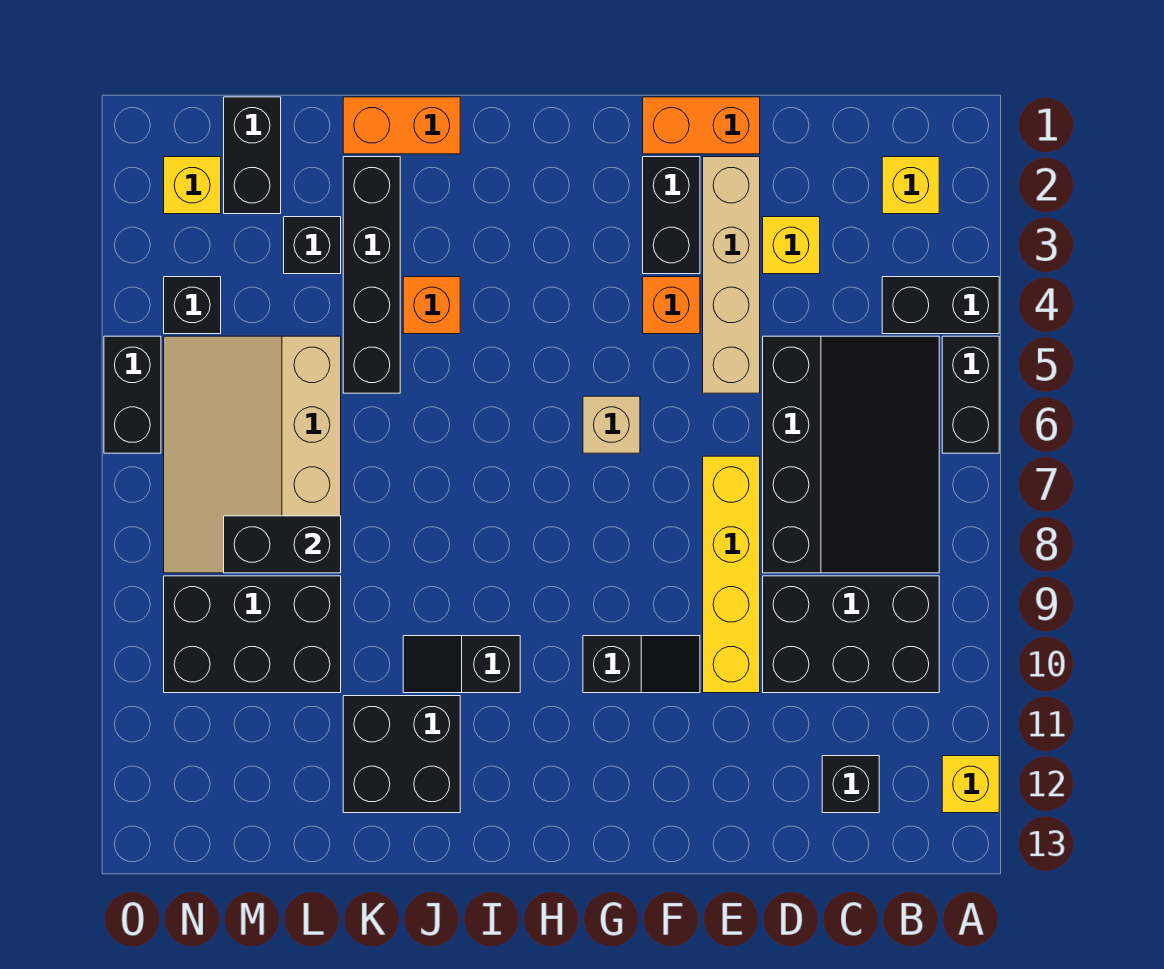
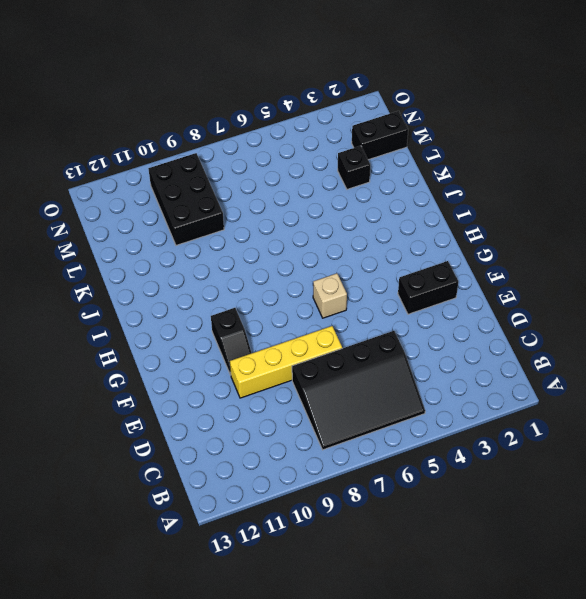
none -> black brick A4:B4 level 1
none -> black brick A5:A6 level 1
none -> yellow brick A12 level 1

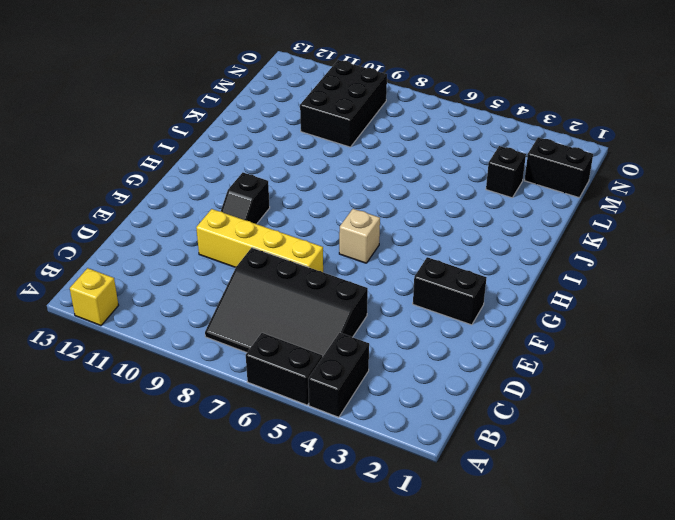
none -> yellow brick B2 level 1
none -> black brick B9:D10 level 1
none -> black brick C12 level 1

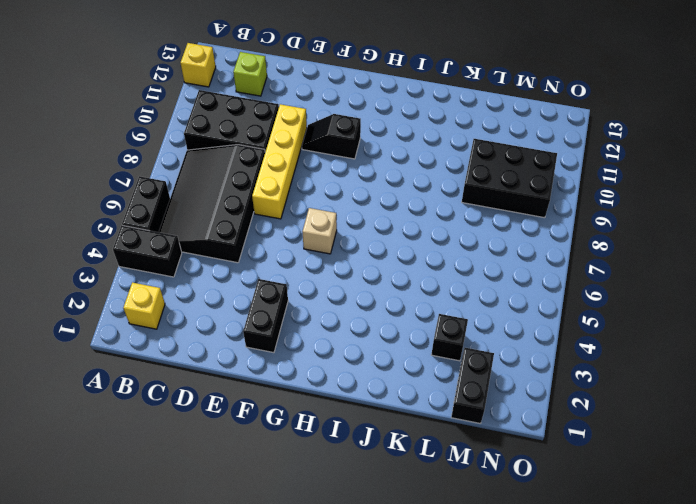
lime brick C12 level 1 -> black brick C12 level 1
none -> yellow brick D3 level 1
none -> orange brick E1:F1 level 1
none -> tan brick E2:E5 level 1

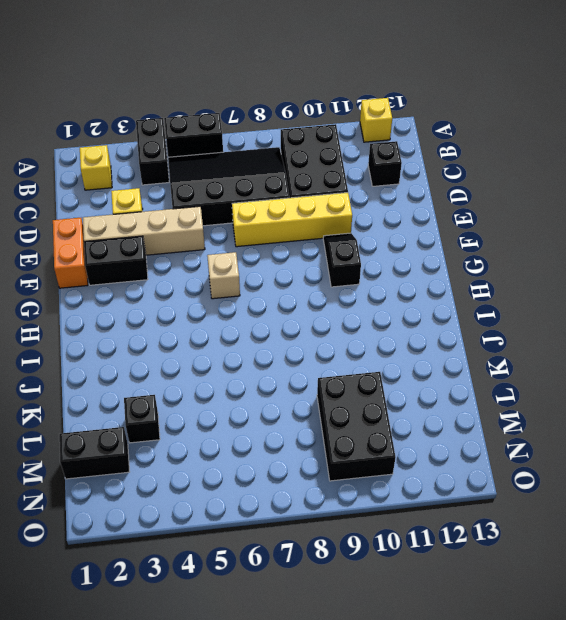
none -> orange brick F4 level 1
none -> black slope I10:J10 level 1 top I
none -> orange brick J1:K1 level 1

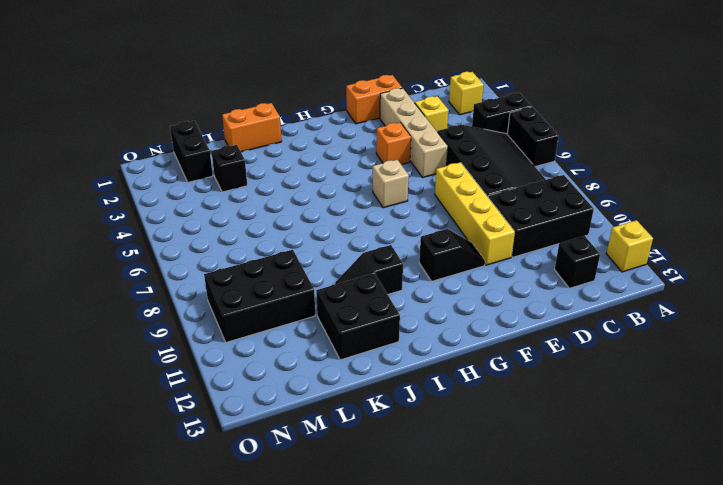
none -> black brick F2:F3 level 1
none -> orange brick J4 level 1
none -> black brick K2:K5 level 1

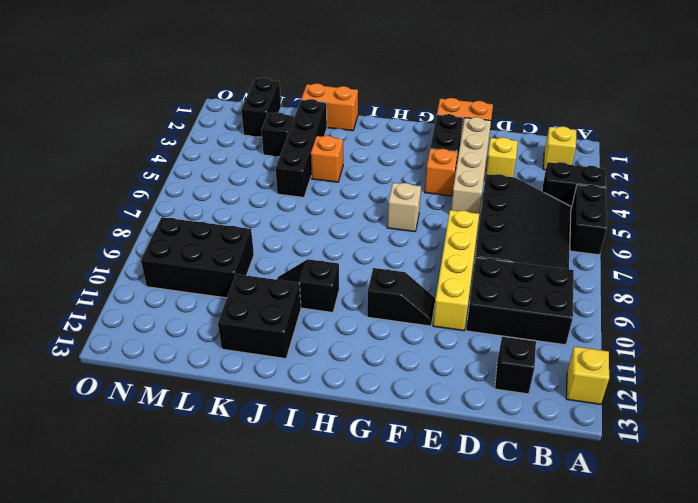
none -> tan slope L5:N8 level 1 top L
none -> yellow brick N2 level 1
none -> black brick N4 level 1

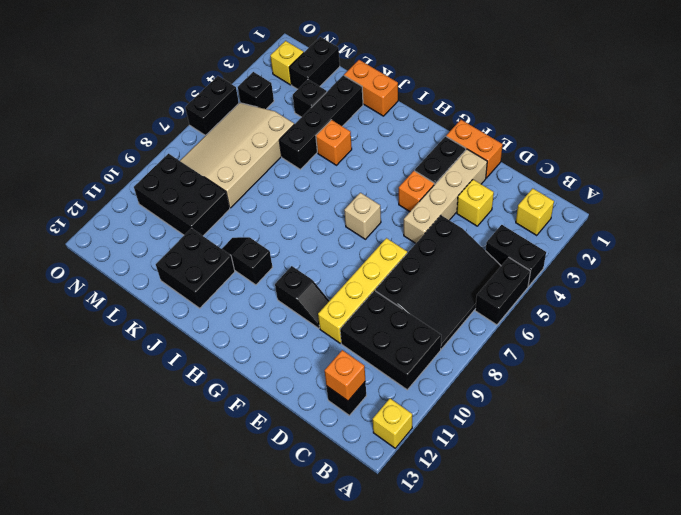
orange brick C12 level 2 -> none
none -> black brick L8:M8 level 2

